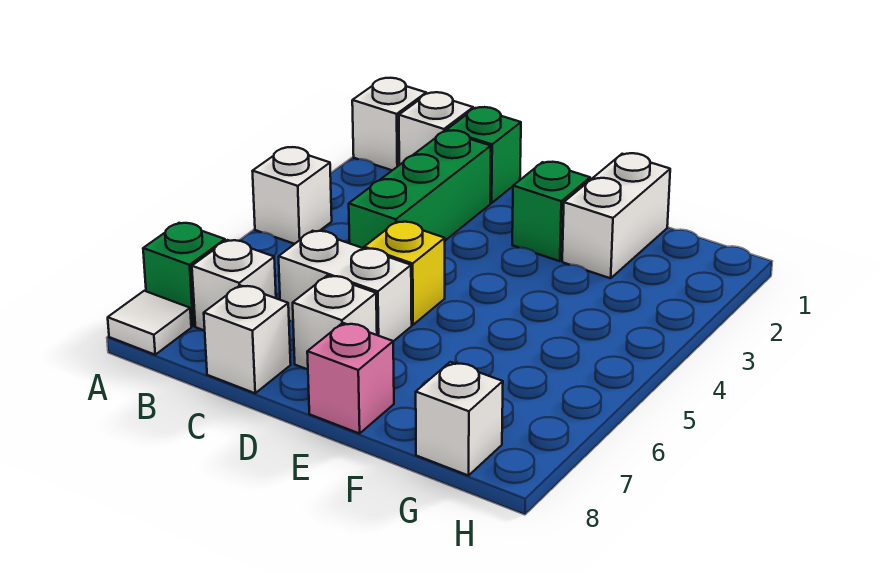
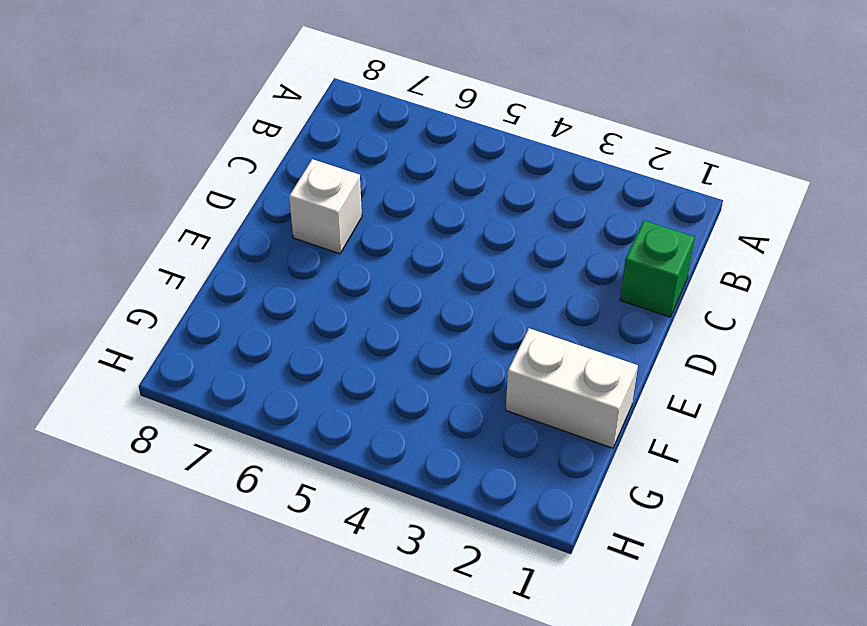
none -> white brick A1 level 1
none -> white brick A4 level 1
none -> green brick A7 level 1

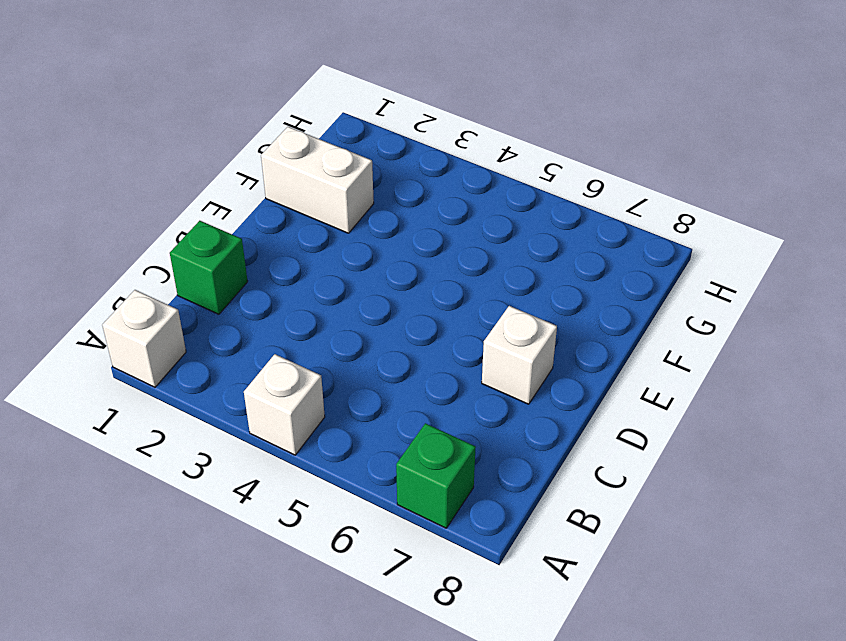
none -> white tile A8 level 1
none -> white brick B1 level 1
none -> white brick B7 level 1

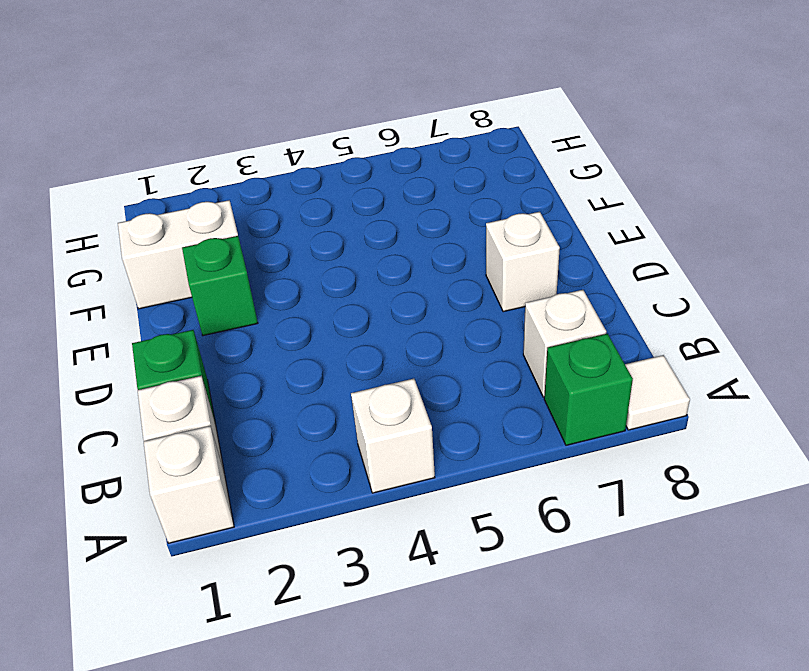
none -> green brick C2:C4 level 1
none -> white brick C6:D6 level 1
none -> white brick C8 level 1

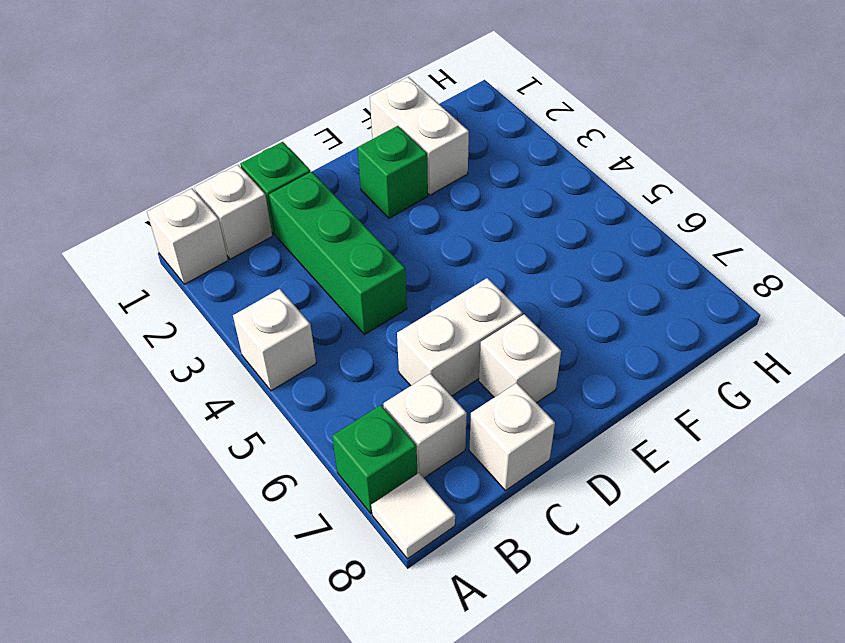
none -> yellow brick D5 level 1
none -> pink brick E8 level 1
none -> white brick G8 level 1

